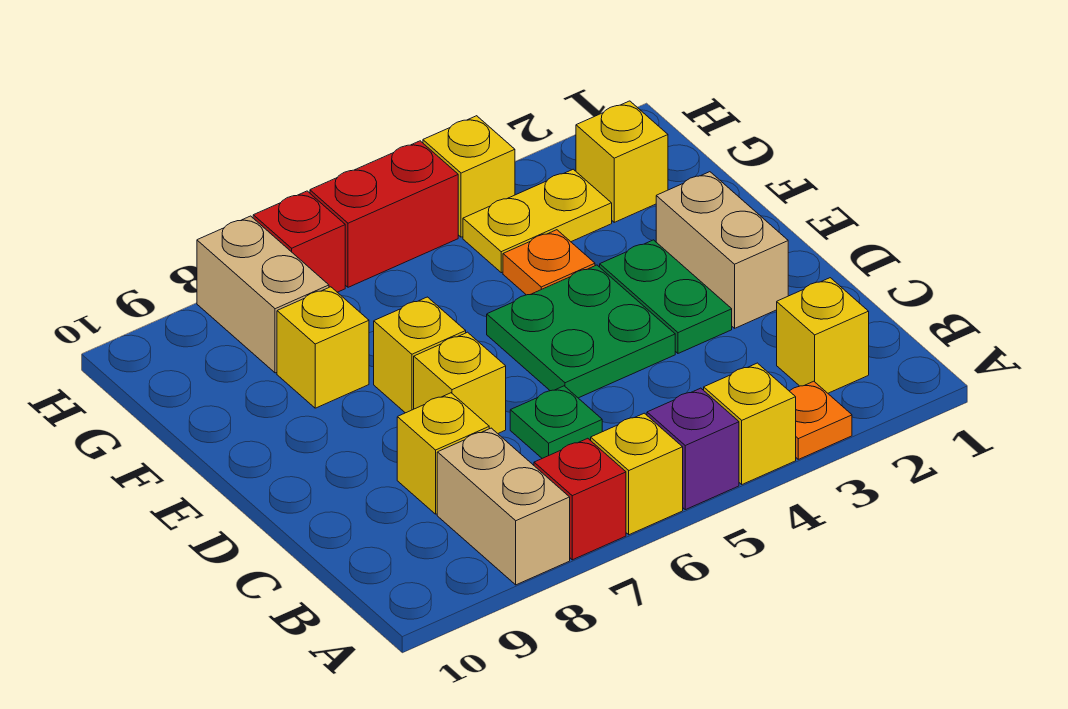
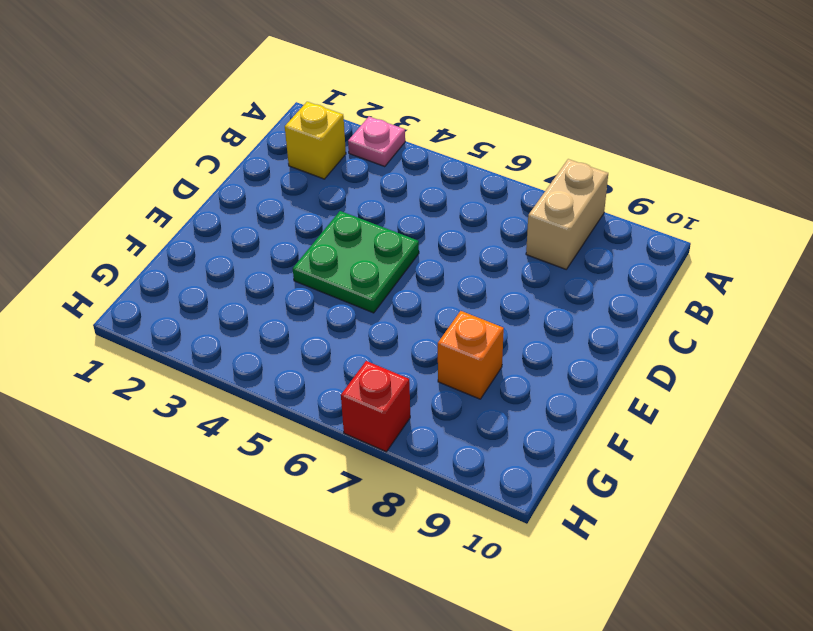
pink plate A3 level 1 -> orange plate A3 level 1
orange brick F8 level 1 -> yellow brick F8 level 1
none -> yellow brick A4 level 1
none -> purple brick A5 level 1
none -> yellow brick A6 level 1

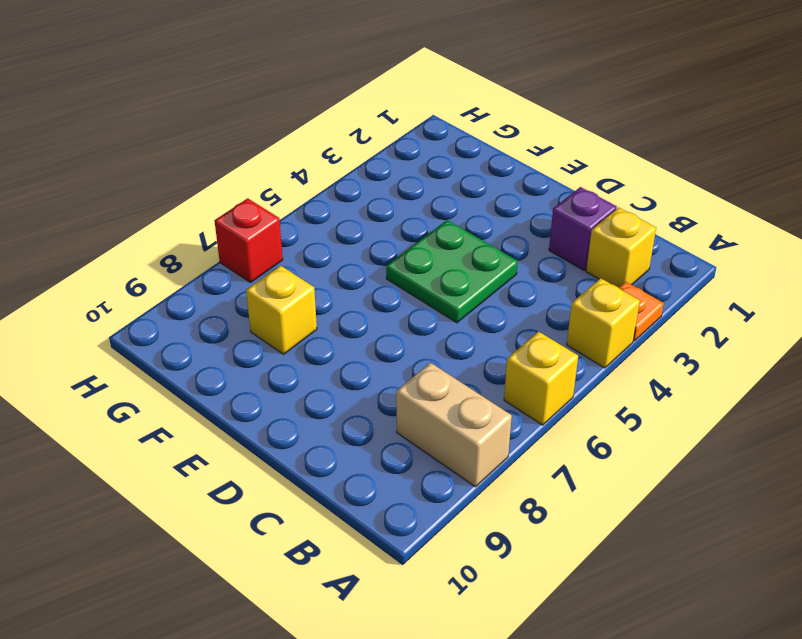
purple brick C2 level 1 -> purple brick A5 level 1
none -> red brick A7 level 1
none -> green plate C6 level 1
none -> yellow brick C8 level 1

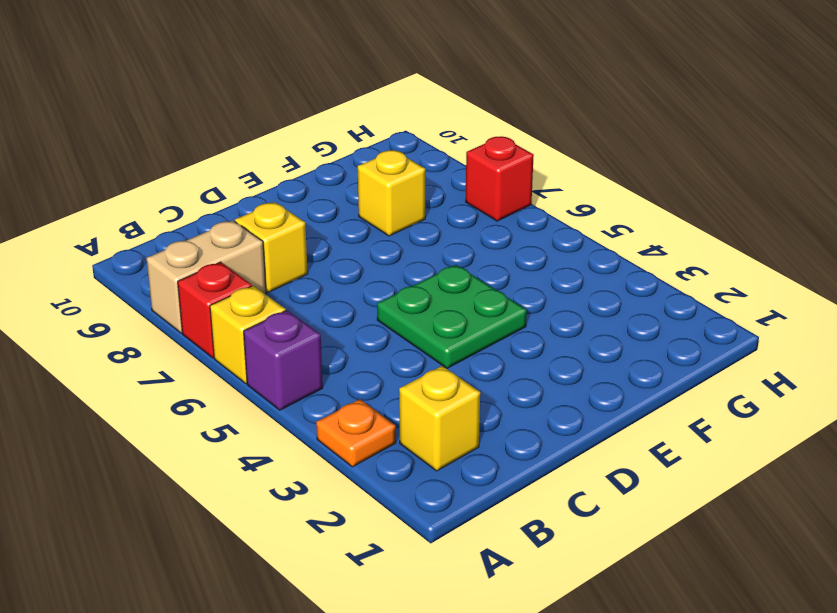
none -> yellow brick A4 level 1
none -> green plate C6 level 1
none -> tan brick D2:E2 level 1

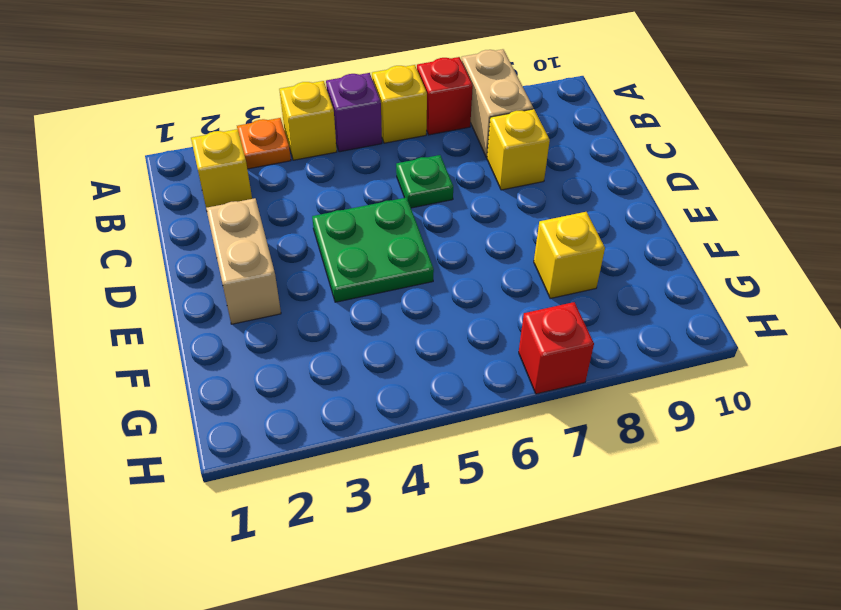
none -> green plate D3:E3 level 1
none -> yellow brick D7 level 1
none -> yellow brick E7 level 1

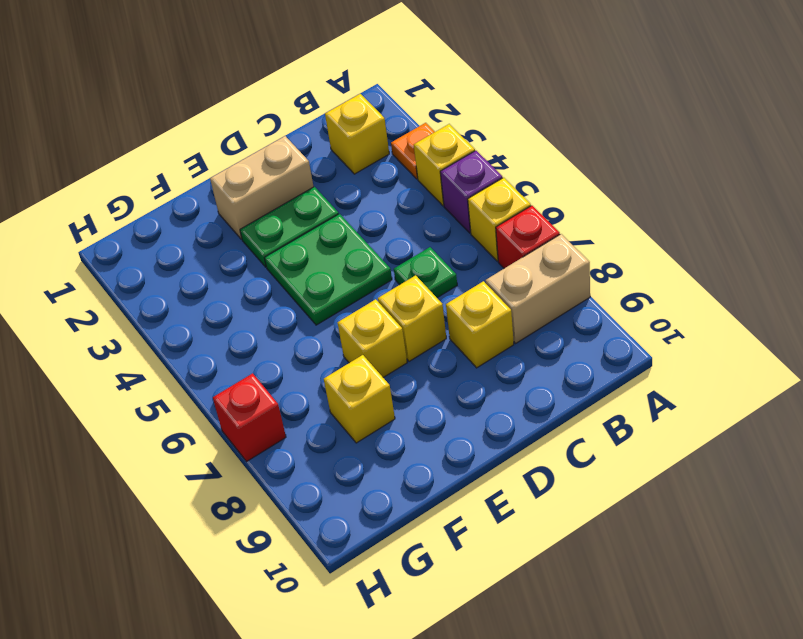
none -> orange plate F4 level 1
none -> yellow brick G2 level 1
none -> yellow plate G3:G4 level 1

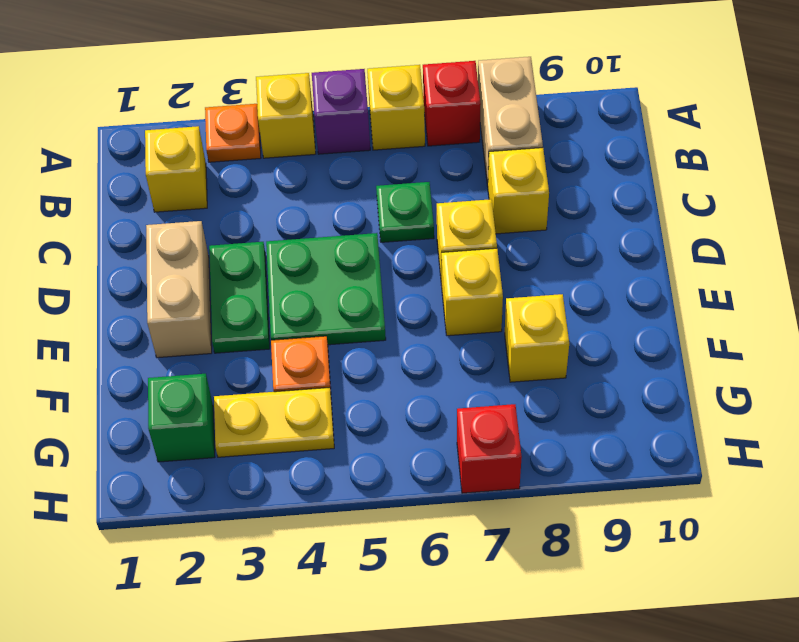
green brick G2 level 1 -> yellow brick G2 level 1
none -> tan brick G8:H8 level 1
none -> yellow brick H4 level 1
none -> red brick H5:H6 level 1

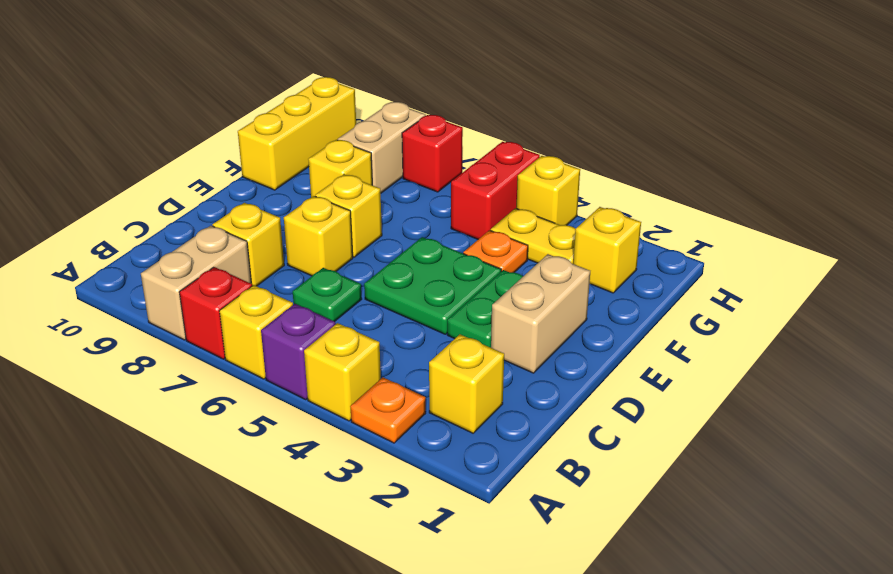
yellow brick F10:H10 level 1 -> none
red brick G5:H5 level 1 -> red brick H5:H6 level 1

